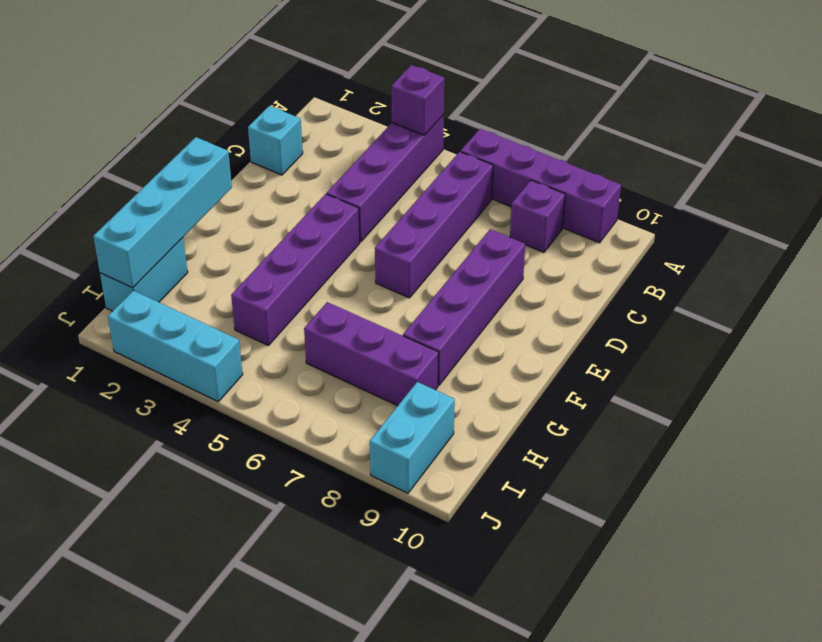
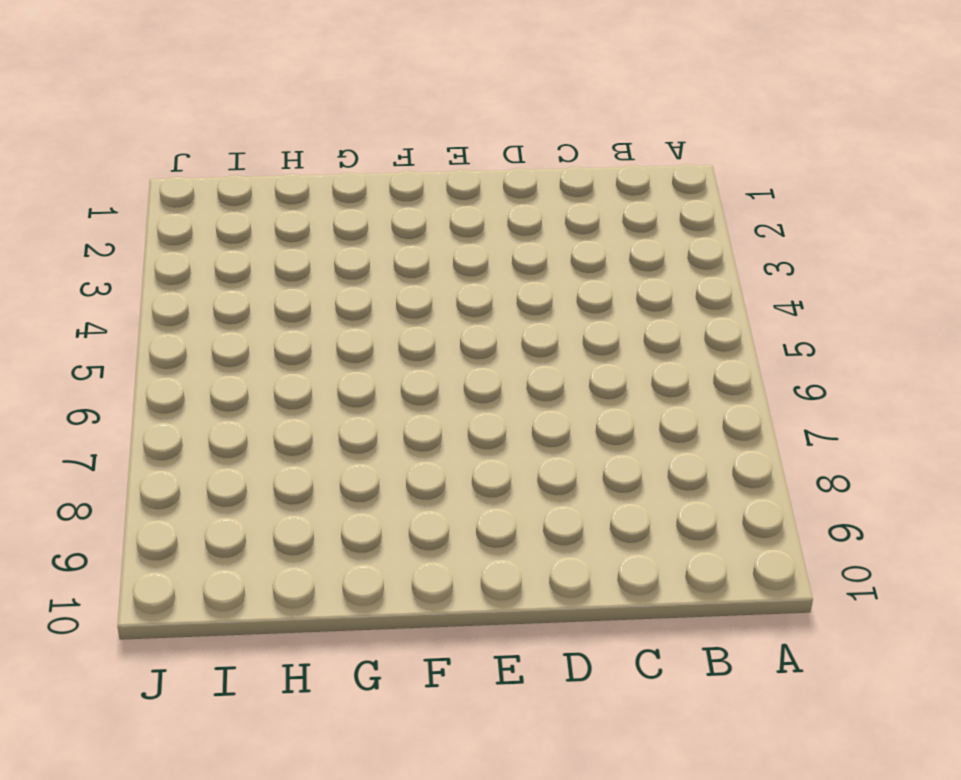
none -> purple brick A4:D4 level 1
none -> purple brick A6:A9 level 1
none -> purple brick B6:E6 level 1

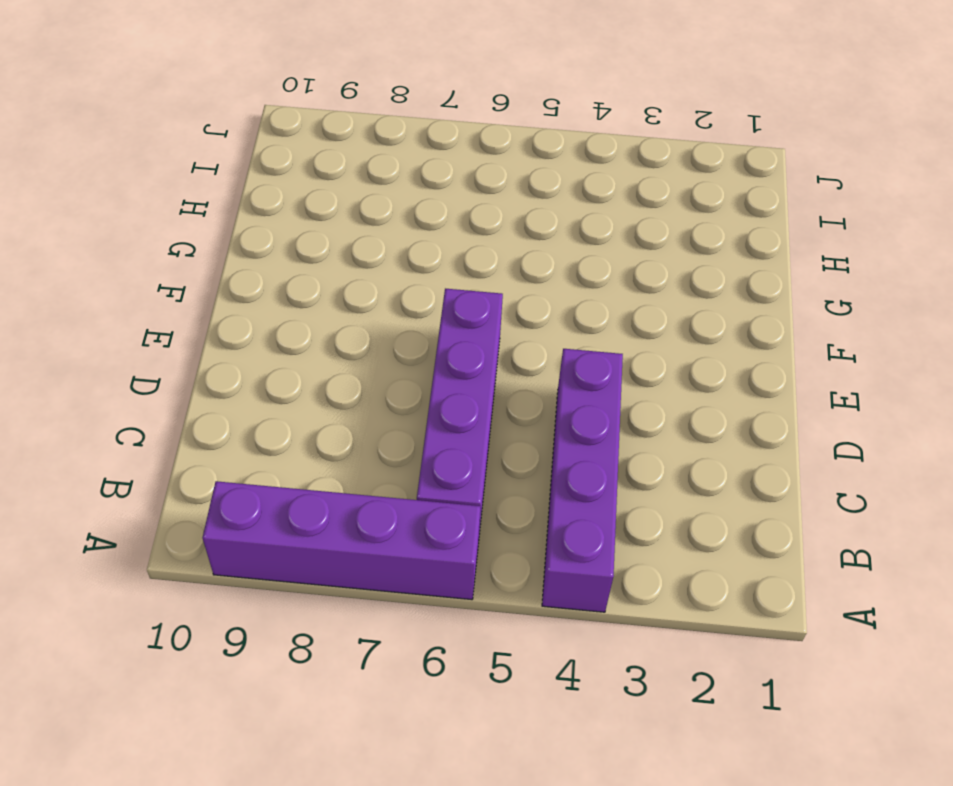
none -> purple brick B8 level 1
none -> cyan brick C1 level 1
none -> purple brick D8:G8 level 1

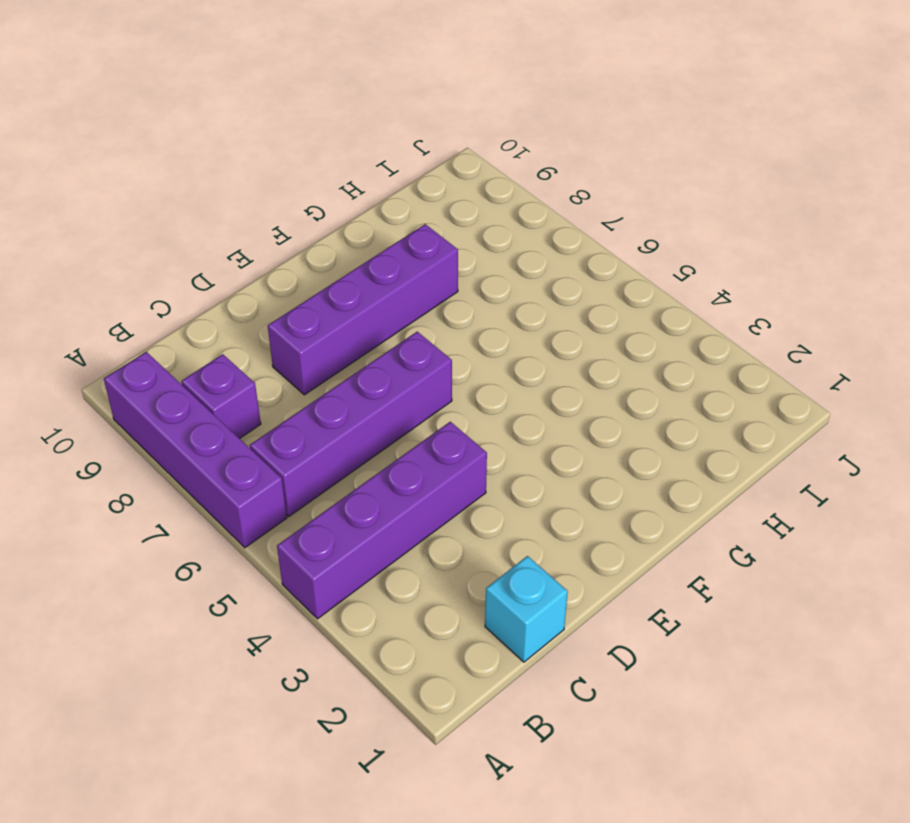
none -> purple brick E4:H4 level 1
none -> cyan brick H1:I1 level 1
none -> purple brick H6:H8 level 1

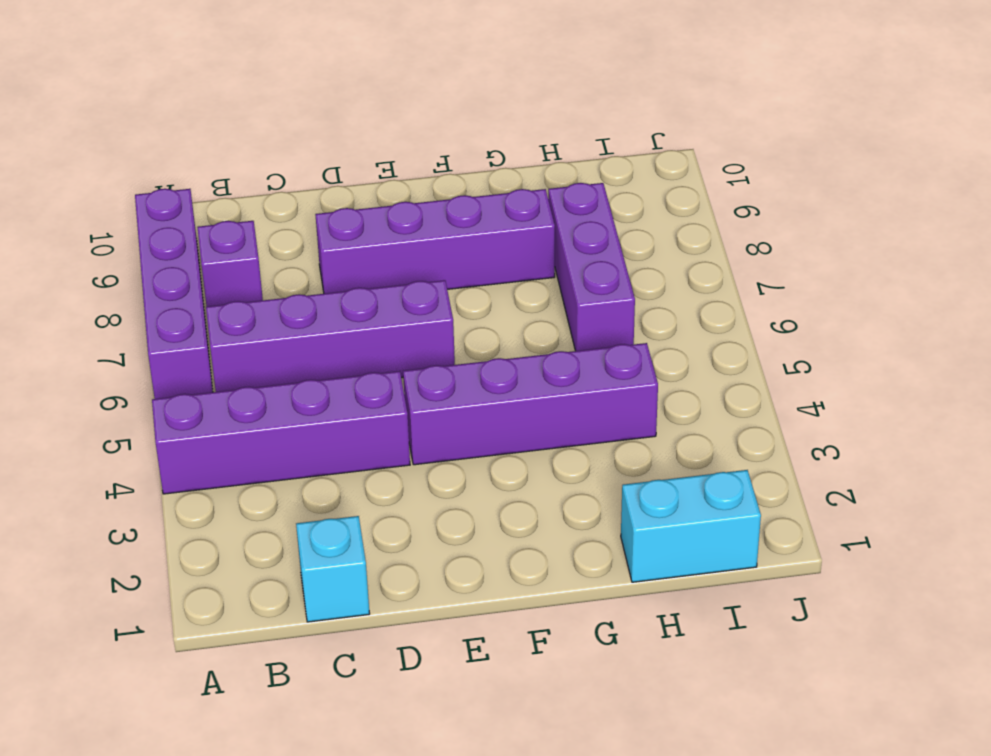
none -> cyan brick I9:J9 level 1
none -> cyan brick J2:J4 level 1
none -> purple brick A4 level 2

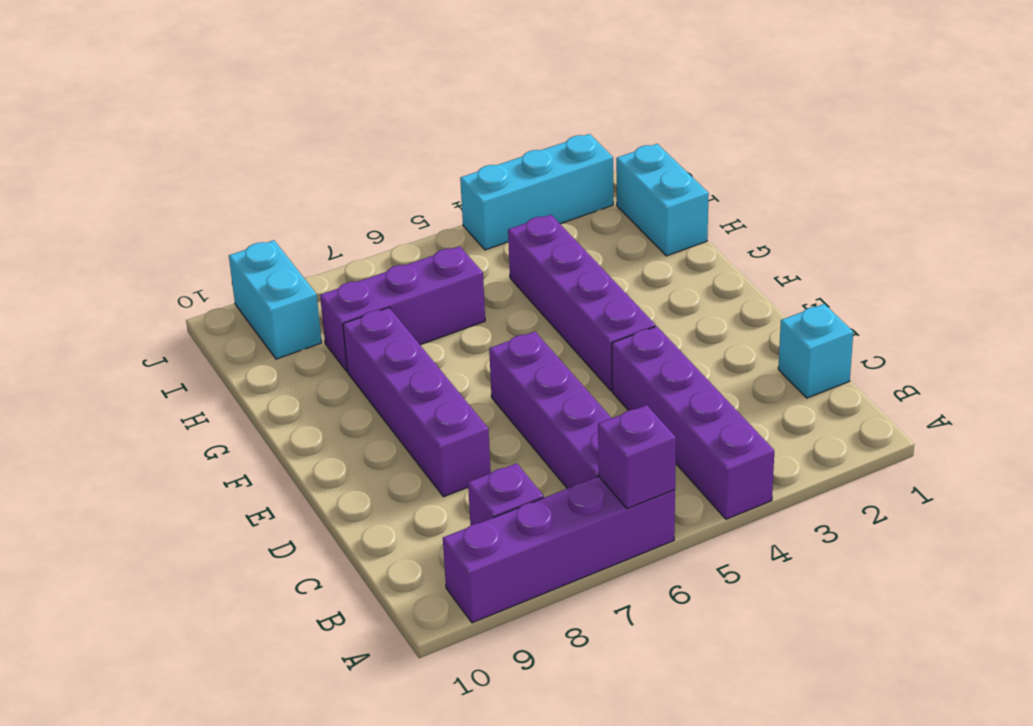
purple brick A6 level 2 -> purple brick A4 level 2
none -> cyan brick F1:I1 level 2

